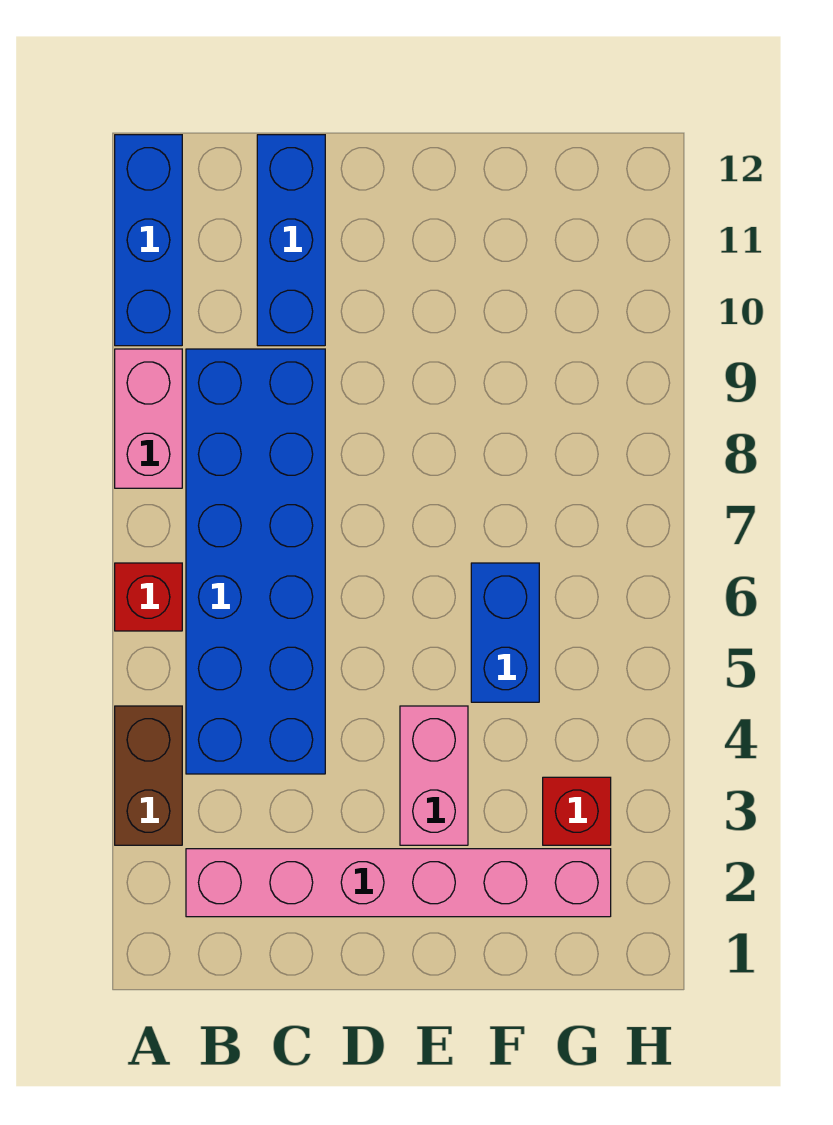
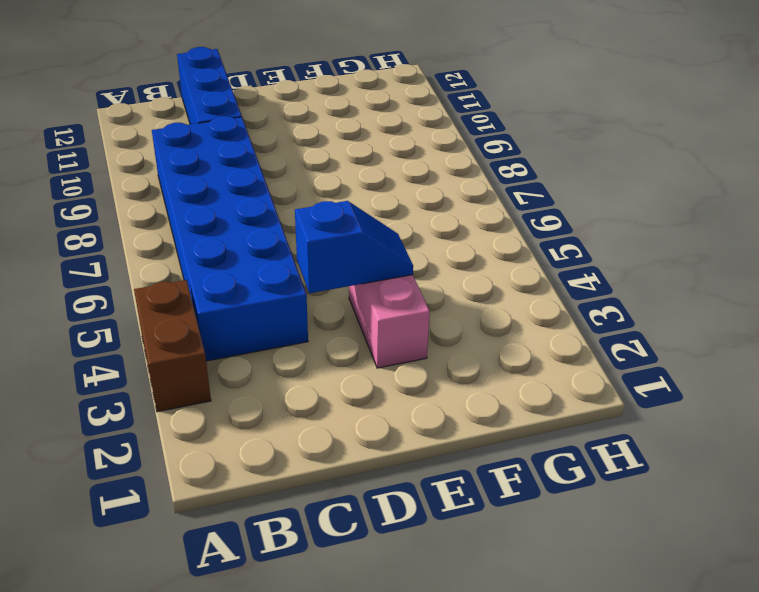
blue slope D4:E4 level 2 top D -> none
none -> red brick A6 level 1
none -> pink brick A8:A9 level 1

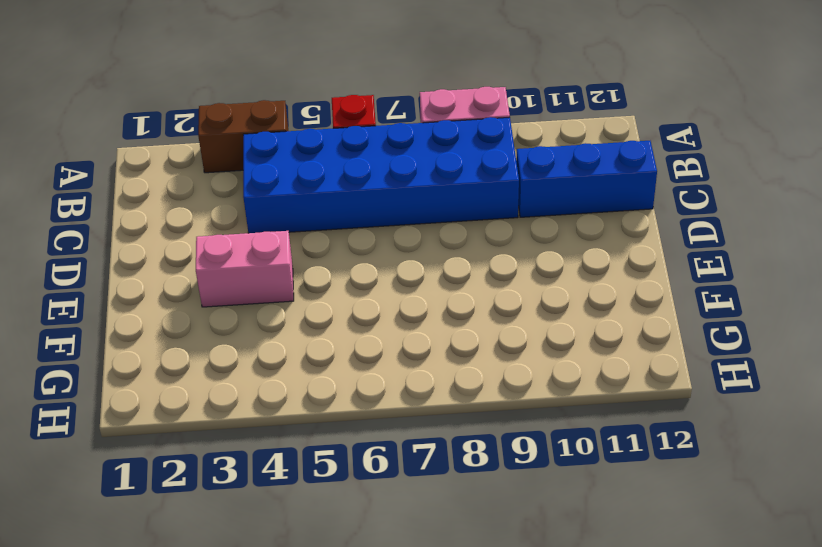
none -> blue brick A10:A12 level 1
none -> pink brick B2:G2 level 1

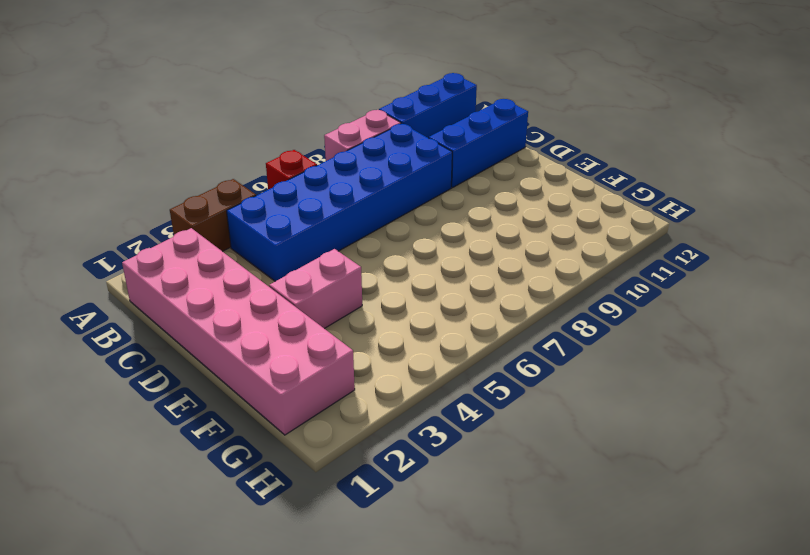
pink brick B1:G2 level 1 -> pink brick B2:G2 level 1
none -> blue brick F5:F6 level 1
none -> red brick G3 level 1

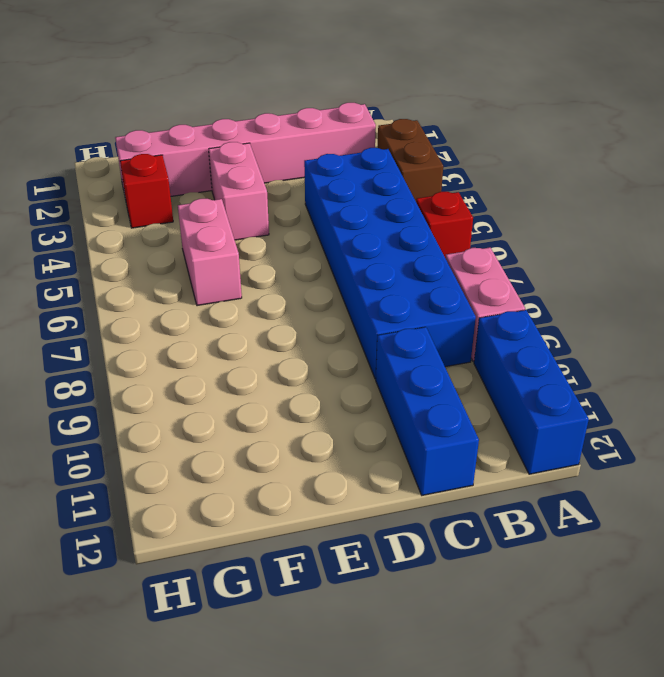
pink brick F5:F6 level 1 -> blue brick F5:F6 level 1

